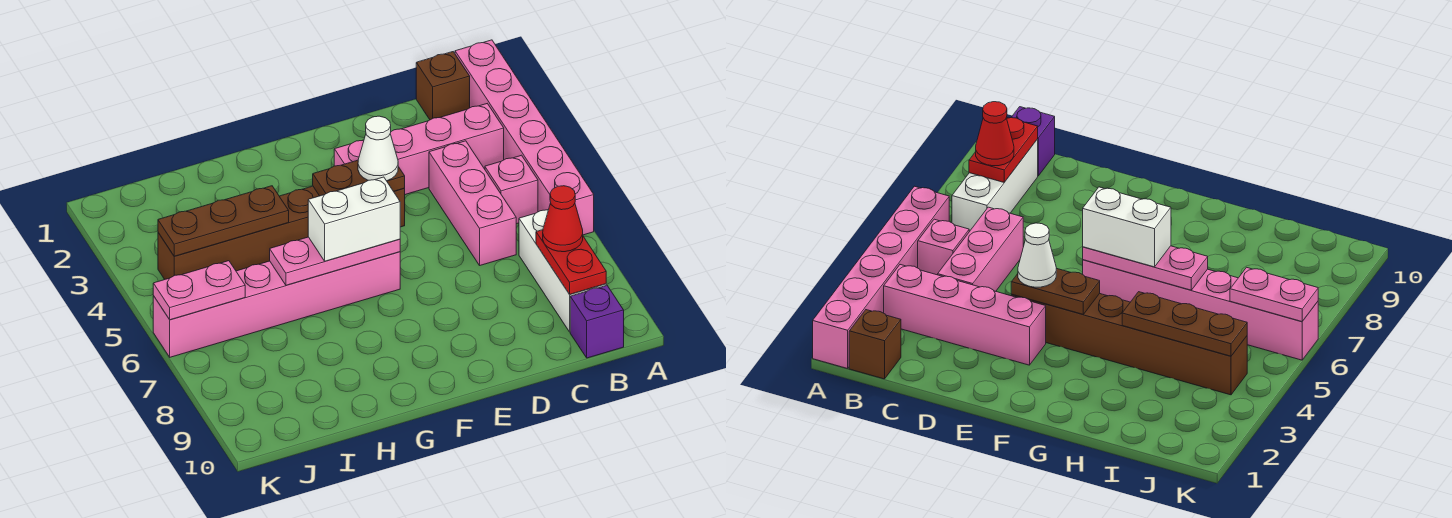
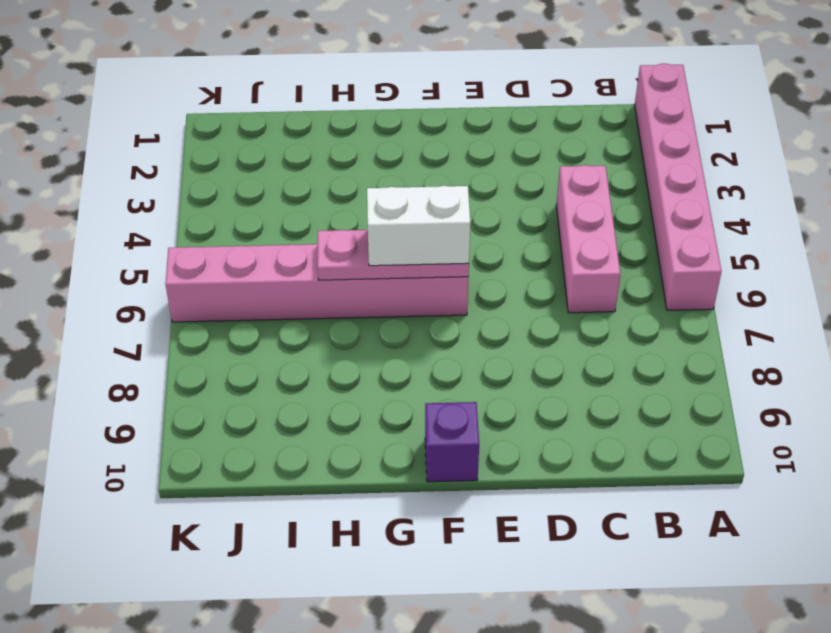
purple brick F10 level 1 -> purple brick B10 level 1
none -> brown brick B1 level 1
none -> pink brick B3:E3 level 1
none -> pink brick B5 level 1

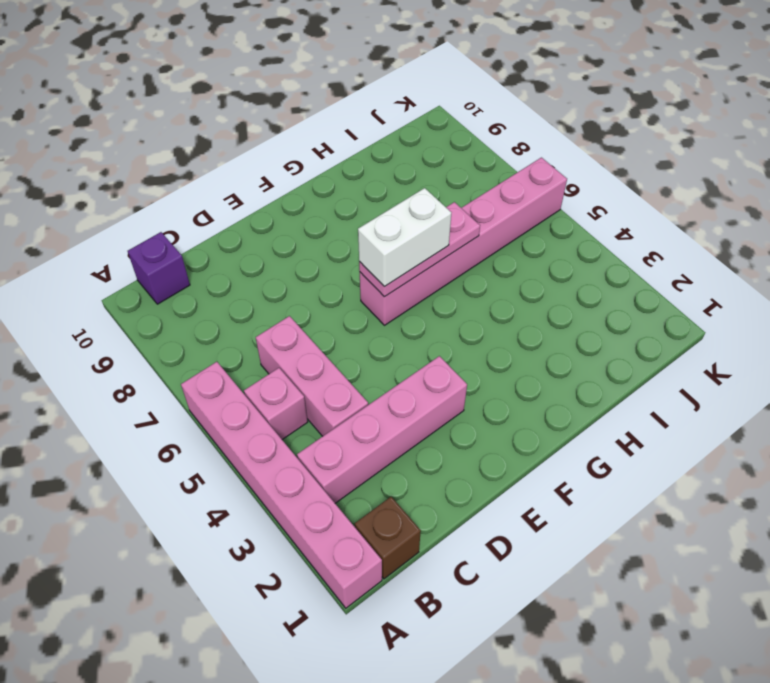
none -> white brick B7:B9 level 1
none -> brown brick E4:J4 level 1
none -> red plate B8:B9 level 2

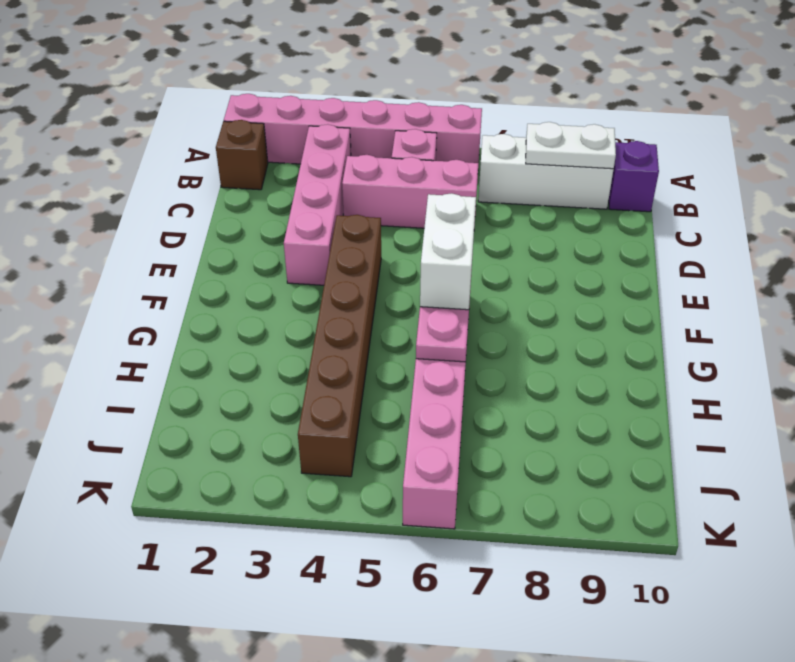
white plate B8:B9 level 2 -> red plate B8:B9 level 2
none -> brown plate E4:F4 level 2
none -> brown plate H4:J4 level 2
none -> pink plate J6:K6 level 2

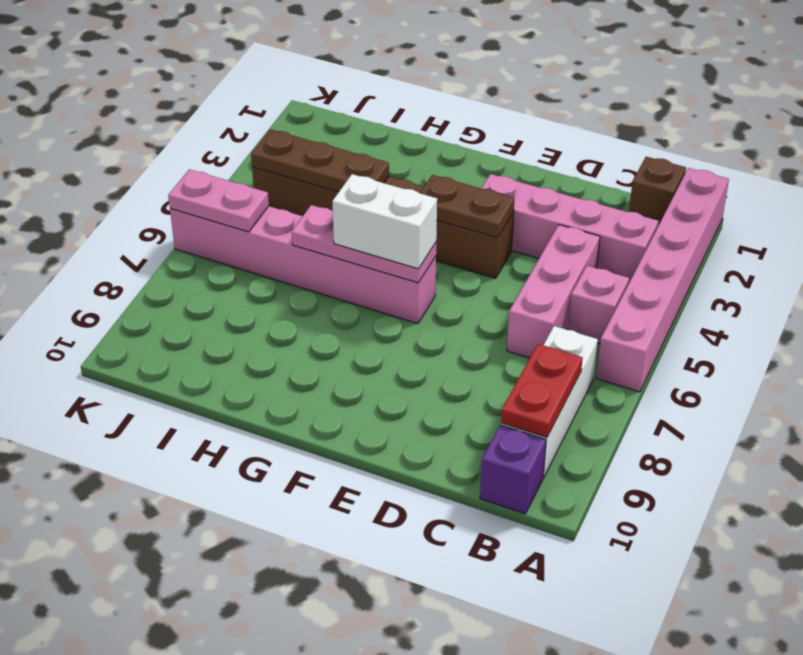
none -> red cone B8 level 3
none -> white cone E4 level 3

